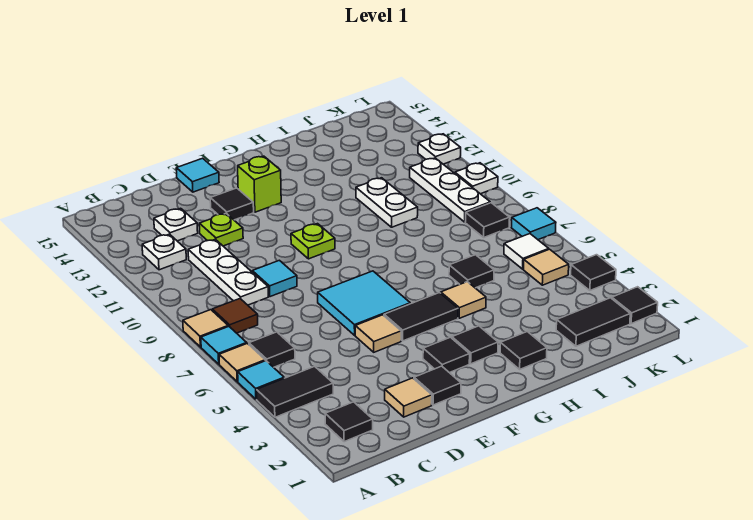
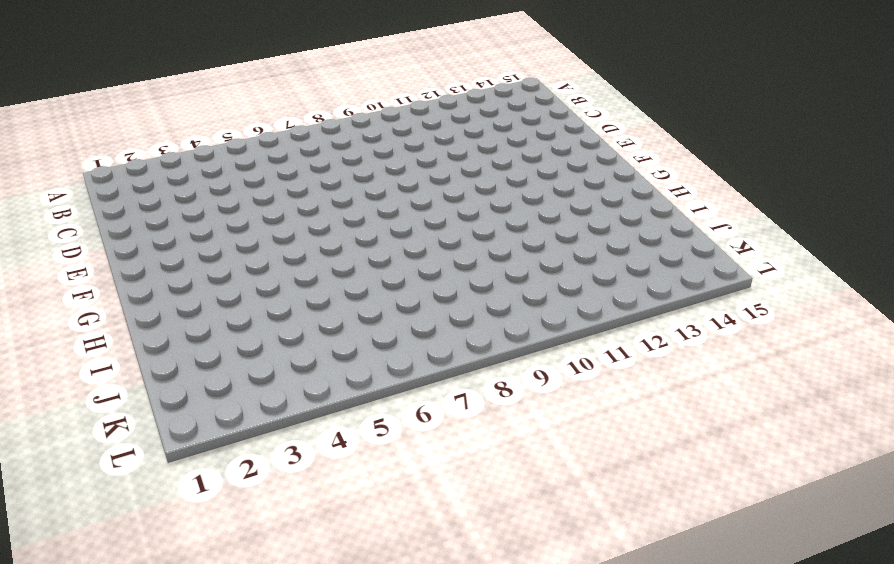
none -> black tile A4:B4 level 1
none -> cyan tile A5 level 1
none -> tan tile A6 level 1
none -> cyan tile A7 level 1

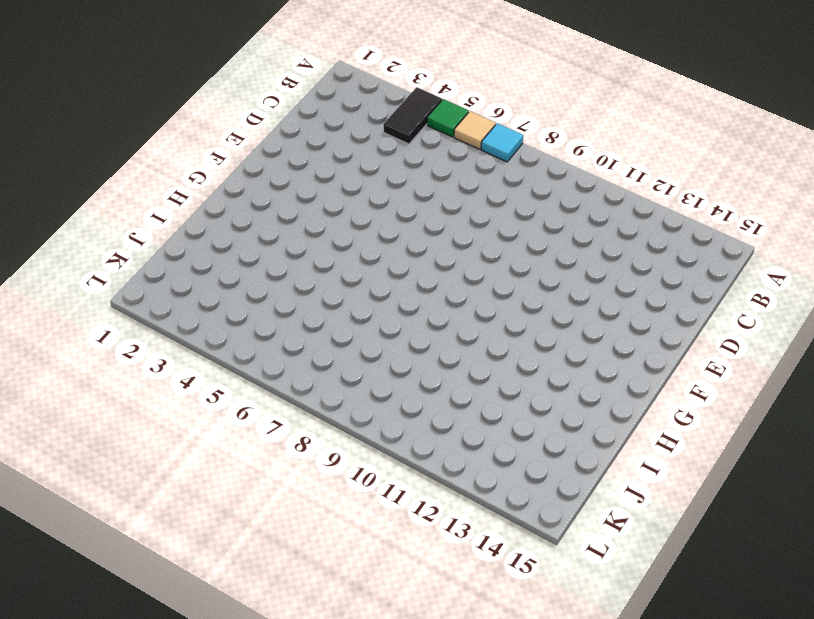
green tile A5 level 1 -> cyan tile A5 level 1
none -> tan tile A8 level 1
none -> black tile B2 level 1
none -> black tile B6 level 1
none -> brown tile B8 level 1

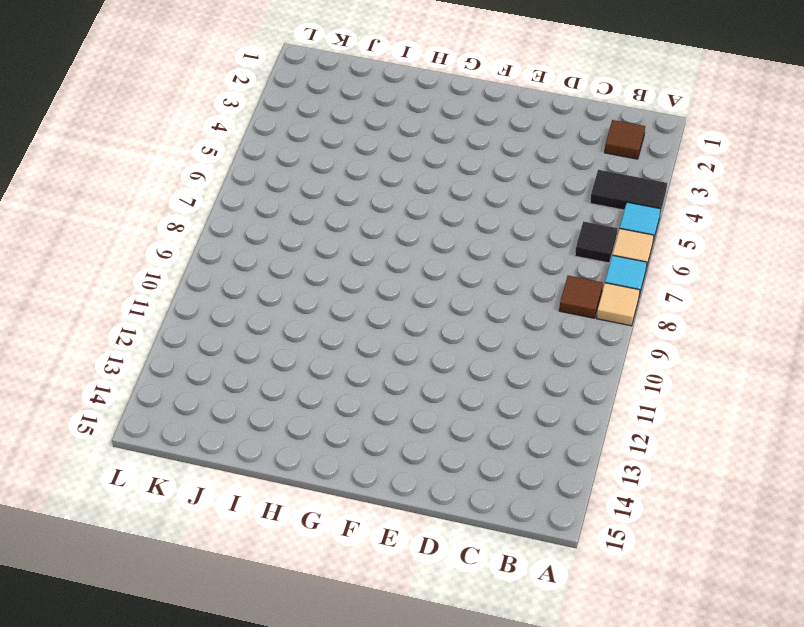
brown tile B2 level 1 -> black tile B2 level 1
none -> white plate B12 level 1
none -> white plate C9:C11 level 1
none -> white plate C13 level 1
none -> tan tile D2 level 1

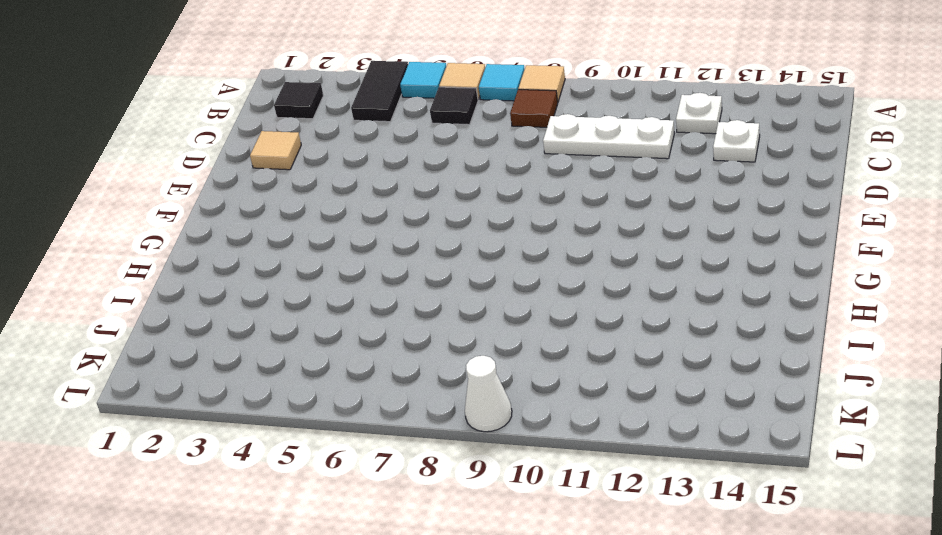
white cone L9 level 1 -> none
none -> cyan tile D9 level 1
none -> lime plate D12 level 1
none -> black tile E2 level 1
none -> tan tile E5 level 1

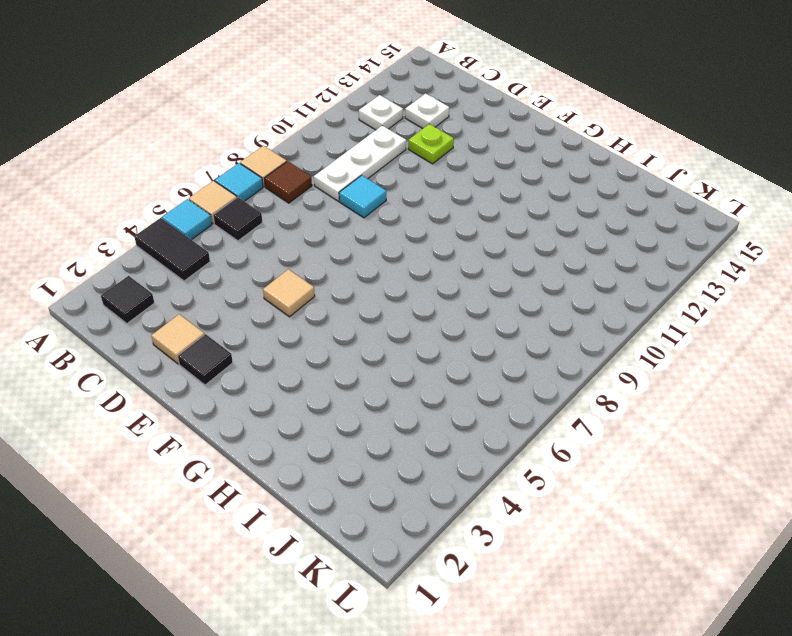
none -> cyan tile E6:F7 level 1
none -> black tile E13 level 1
none -> cyan tile E15 level 1
none -> black tile F3 level 1

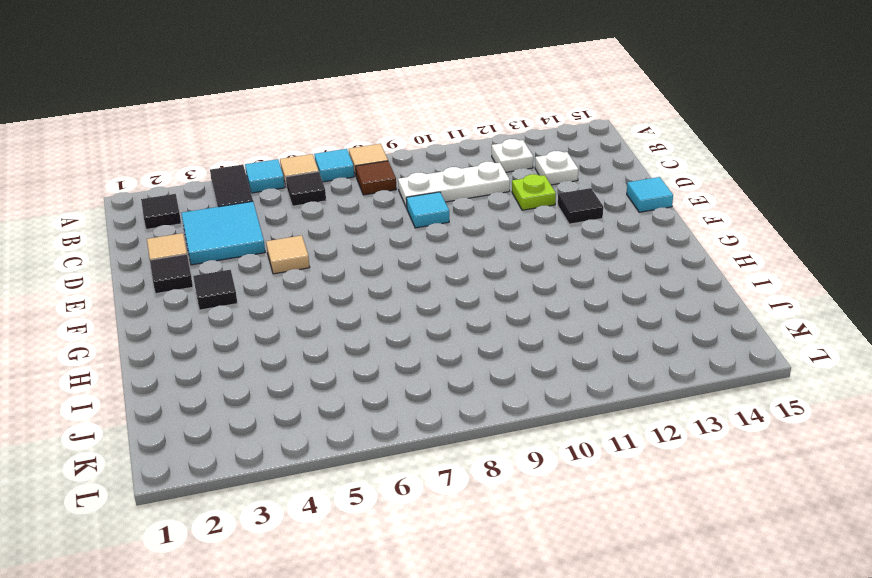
cyan tile C3:D4 level 1 -> cyan tile E6:F7 level 1
none -> black tile F5:G5 level 1
none -> lime plate F10 level 1
none -> lime brick F13 level 1
none -> black tile G3 level 1

